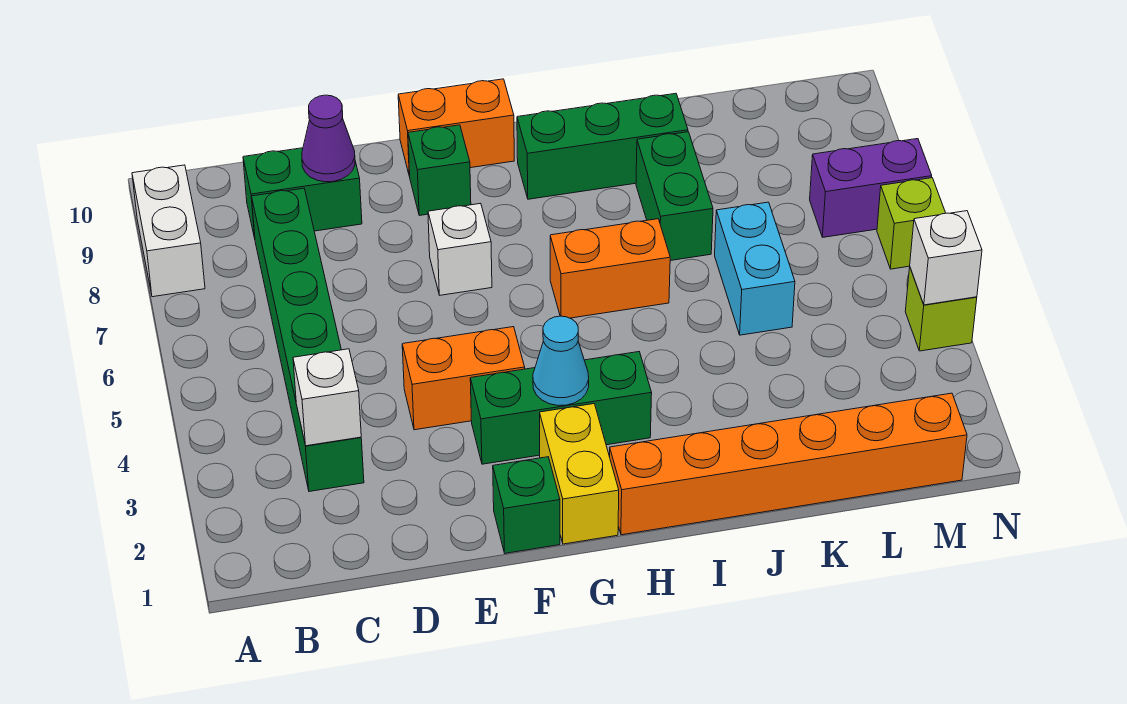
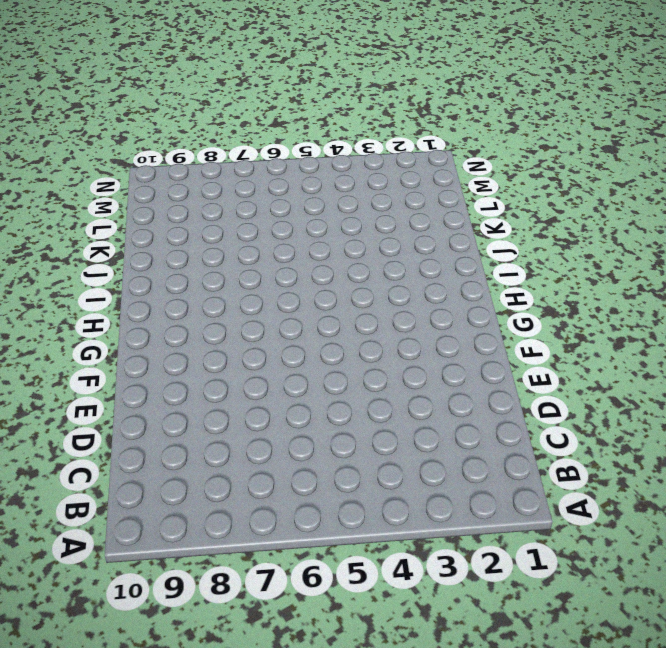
none -> white brick A8:A9 level 1
none -> green brick C3:C8 level 1
none -> green brick C9:D9 level 1

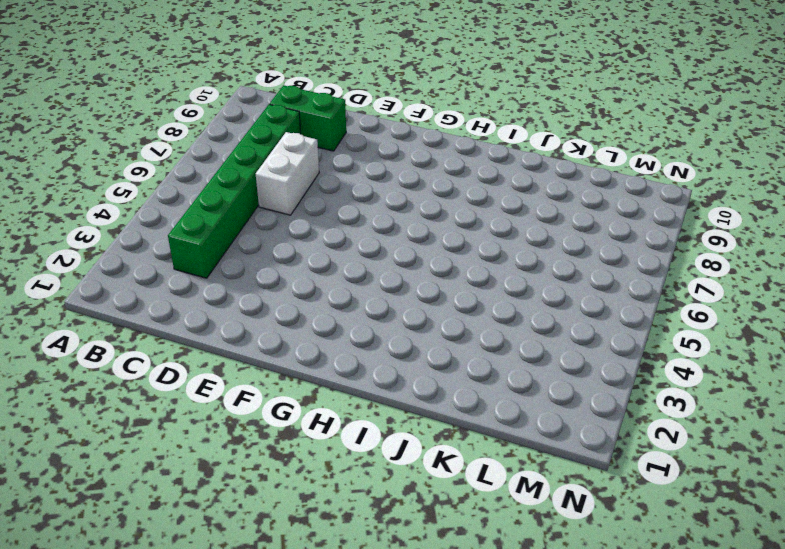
white brick D6:D7 level 1 -> white brick A8:A9 level 1
none -> orange brick E4:F4 level 1
none -> green brick F1 level 1
none -> green brick F3:H3 level 1

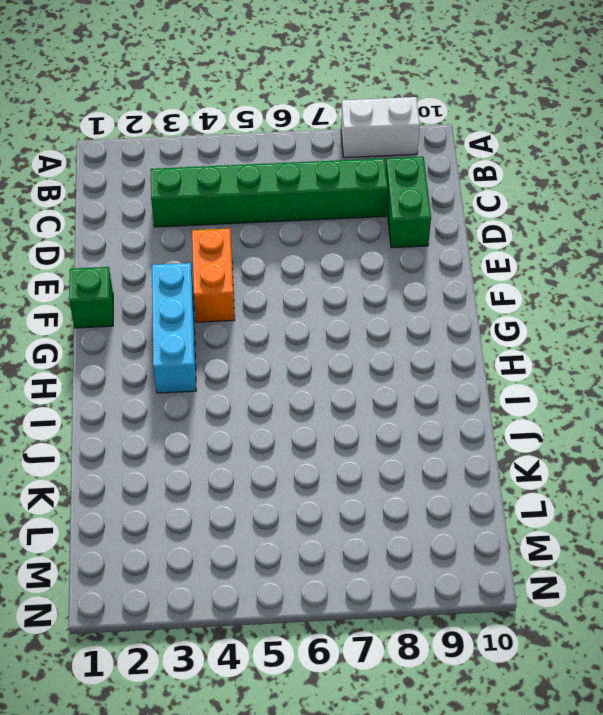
cyan brick F3:H3 level 1 -> green brick F3:H3 level 1
none -> white brick F7 level 1
none -> green brick F9 level 1
none -> orange brick F10:G10 level 1

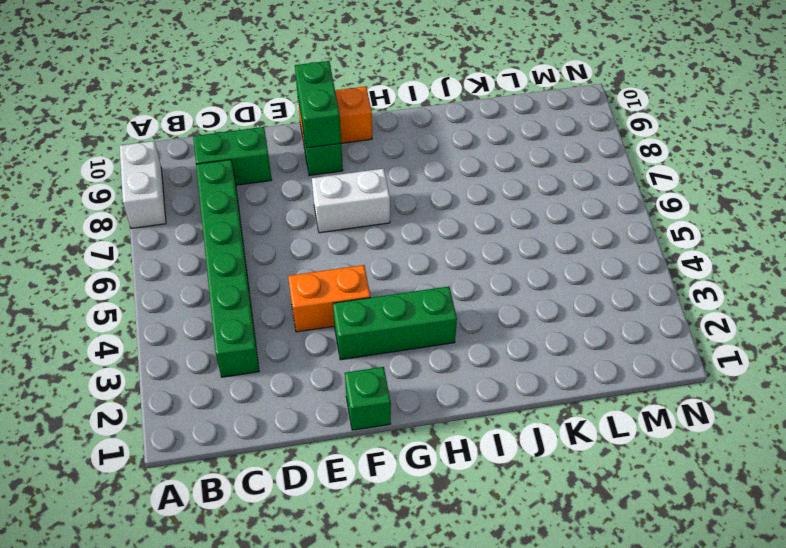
white brick F7:G7 level 1 -> white brick F7 level 1
green brick F9:F10 level 2 -> green brick J7:J8 level 1
none -> yellow brick G1:G2 level 1
none -> orange brick H1:M1 level 1
none -> orange brick H6:I6 level 1

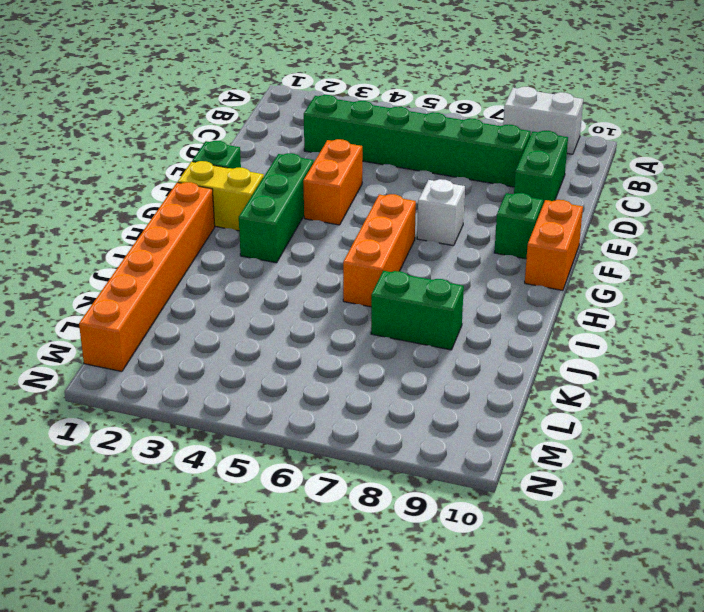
orange brick G6:I6 level 1 -> orange brick H6:I6 level 1
none -> green brick H9:J9 level 1
none -> cyan brick K5:K6 level 1
none -> purple brick M7:N7 level 1

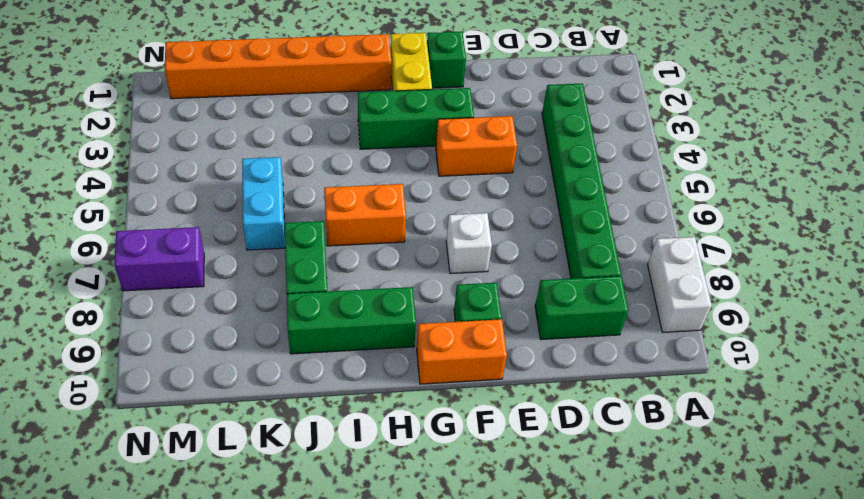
none -> lime brick N4 level 1
none -> lime brick N6 level 1
none -> white brick C3 level 2

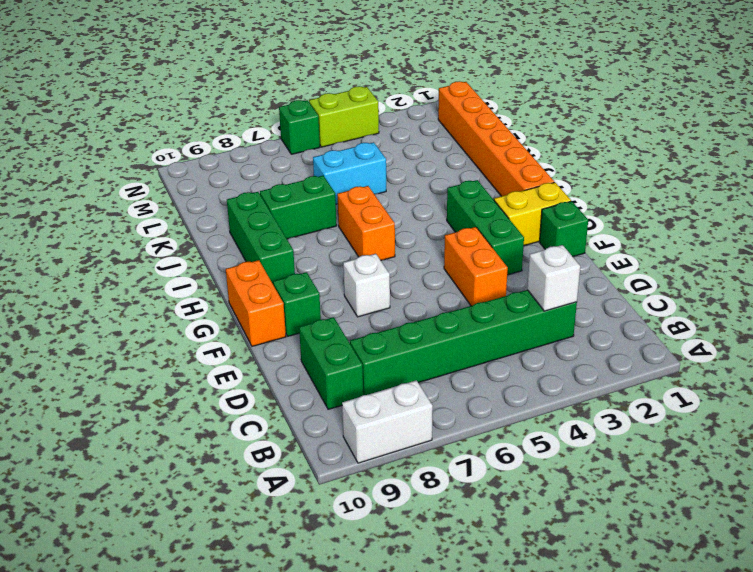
lime brick N4:N5 level 1 -> lime brick N4 level 1
green brick N6 level 1 -> lime brick N6 level 1
none -> purple brick M7:N7 level 1
none -> purple cone D9 level 2
none -> cyan cone G3 level 2

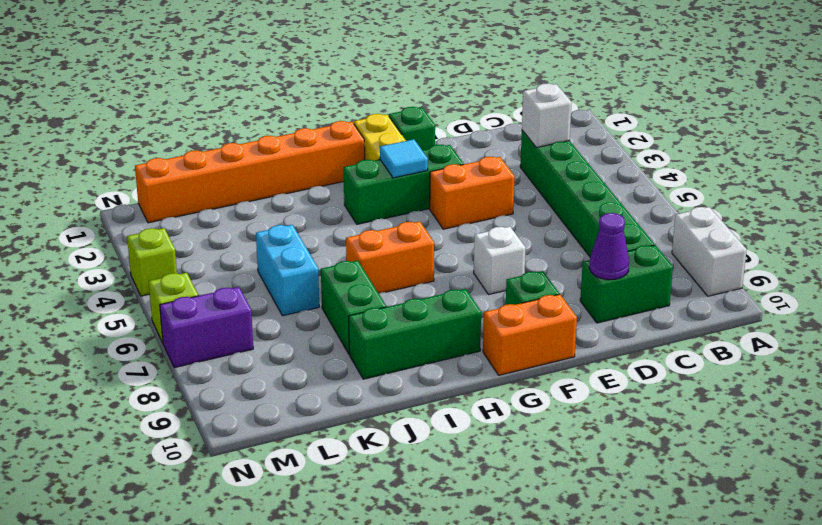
cyan tile G3 level 2 -> cyan cone G3 level 2
none -> white brick N4 level 2

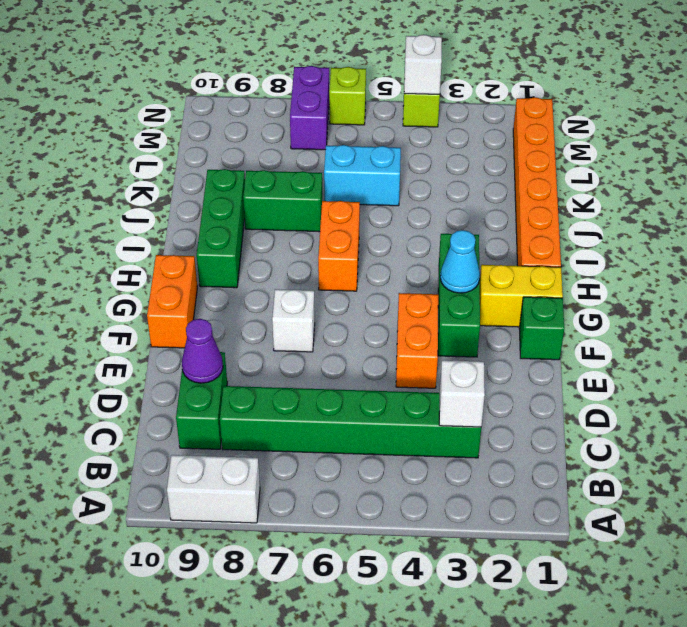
none -> green brick F9 level 1

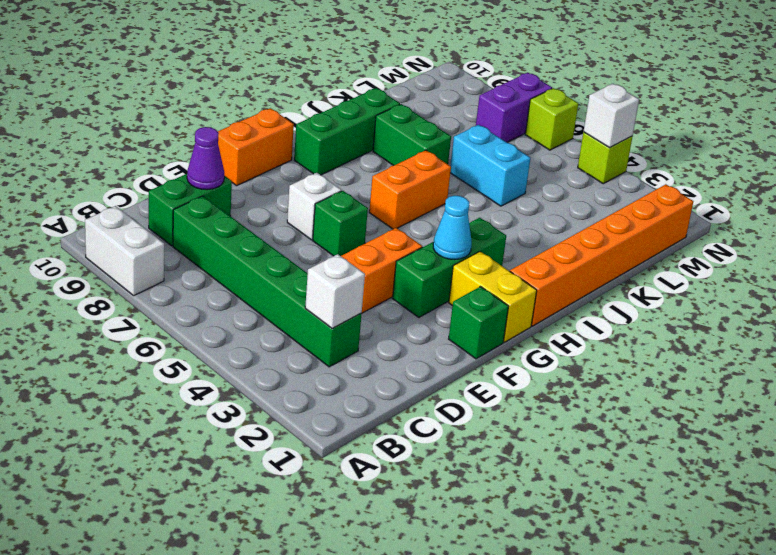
green brick F6 level 1 -> green brick F9 level 1

